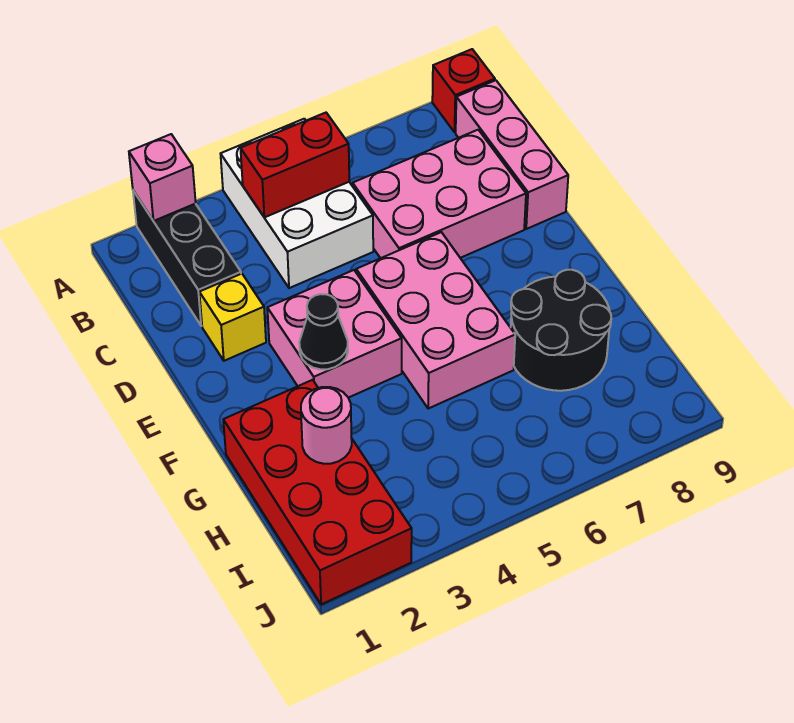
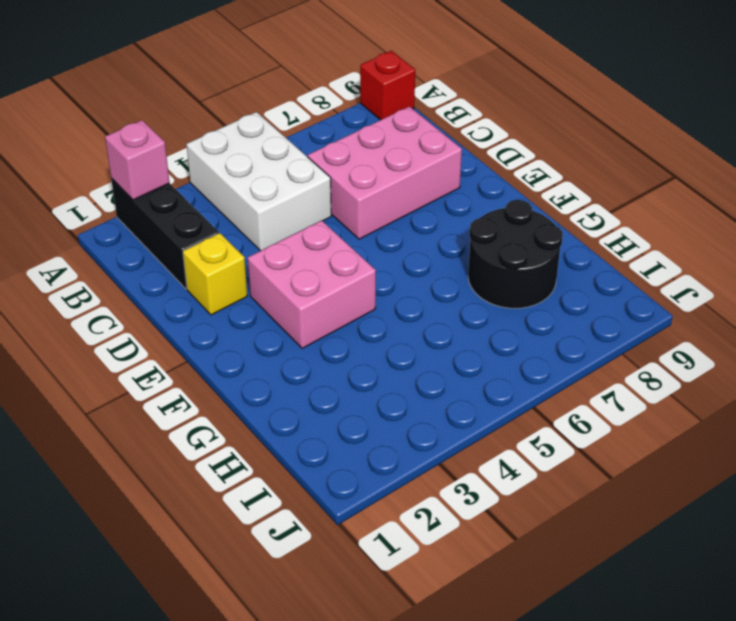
none -> pink brick B9:D9 level 1
none -> pink brick E5:G6 level 1
none -> red brick G1:J2 level 1

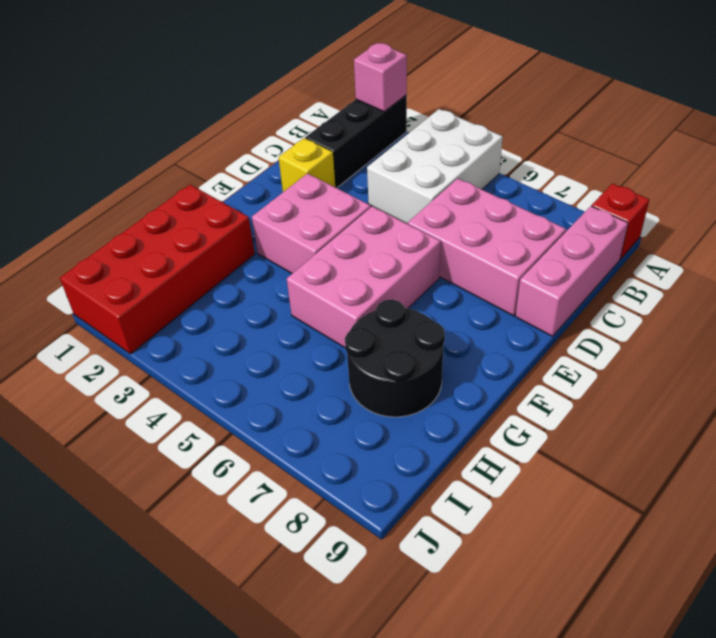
none -> red brick B4:B5 level 2
none -> black cone F3 level 2
none -> pink round brick H2 level 2

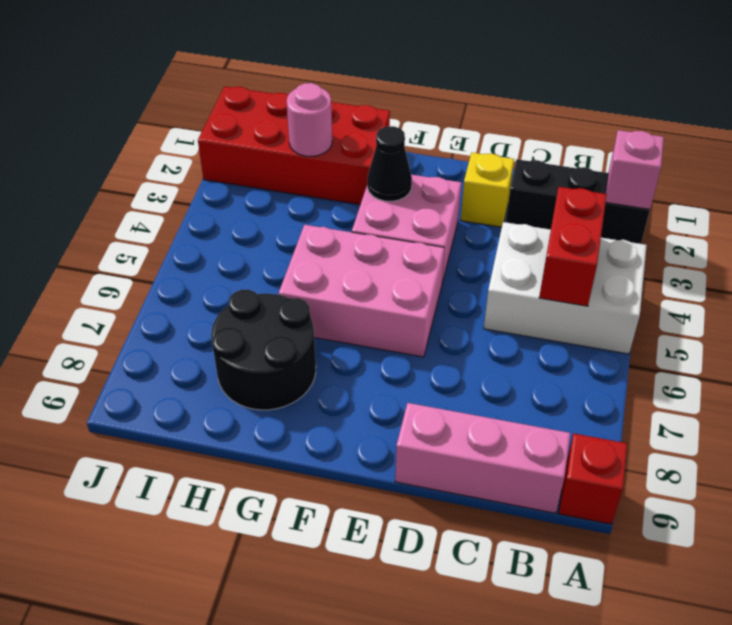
none -> pink brick C6:D8 level 1

